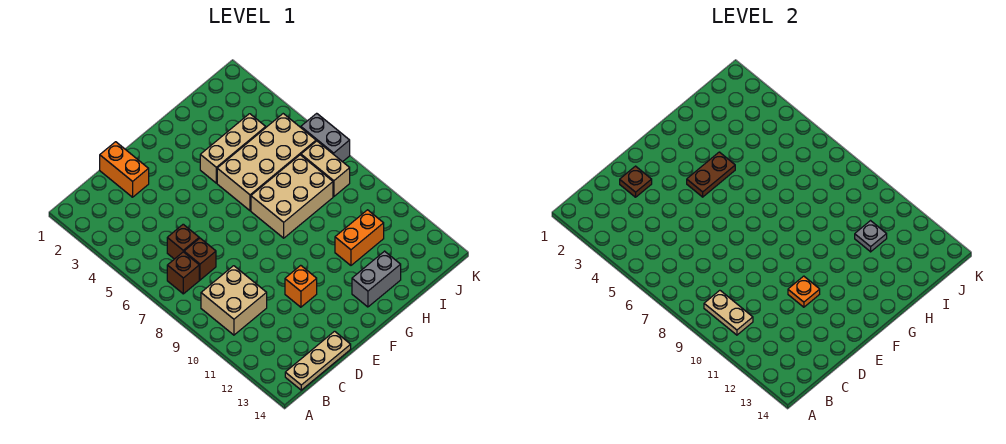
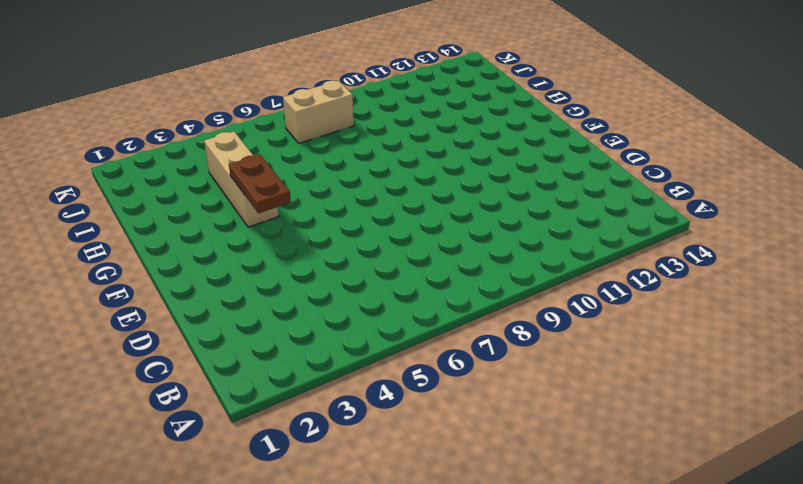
none -> brown brick B7 level 1
none -> tan brick B9:C10 level 1
none -> tan plate B14:D14 level 1

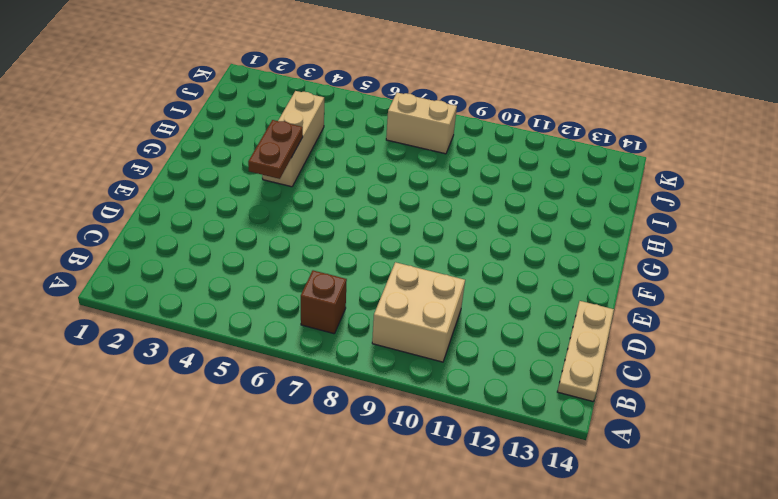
none -> brown brick C6 level 1
none -> brown brick C7 level 1
none -> orange brick D1:D2 level 1

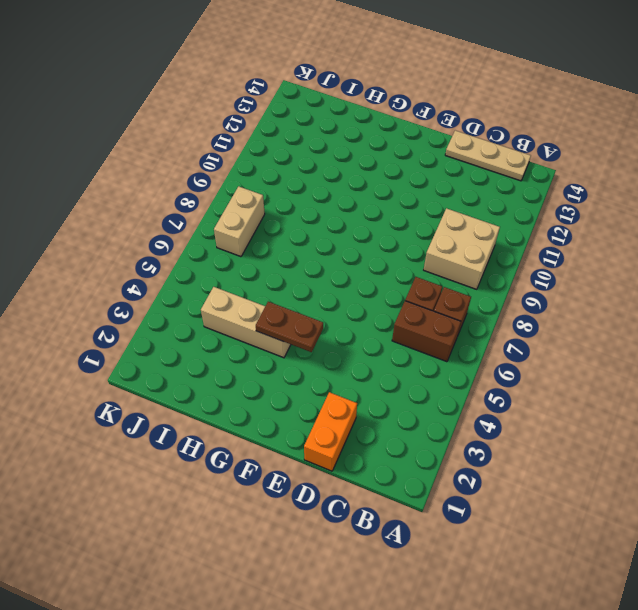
brown brick B6:C6 level 1 -> brown brick C6 level 1
none -> orange brick E11 level 1
none -> tan brick G5:J6 level 1
none -> tan brick G7:I8 level 1

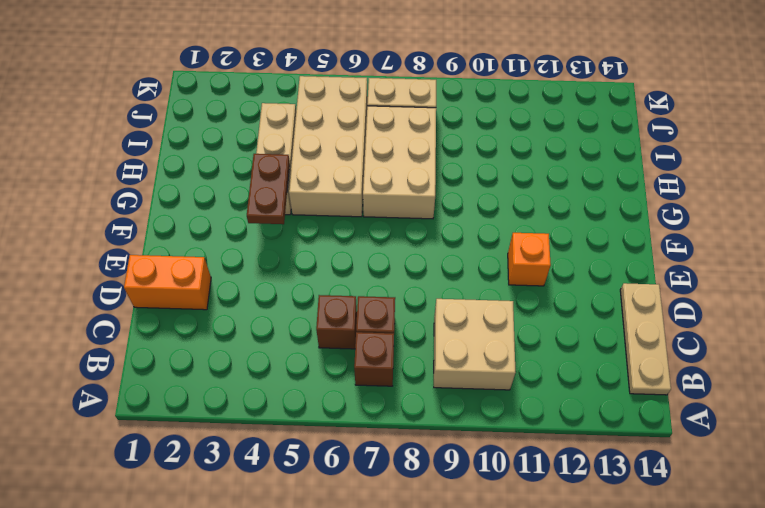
none -> grey brick G13:H13 level 1
none -> orange brick H11:I11 level 1
none -> grey brick K6:K7 level 1

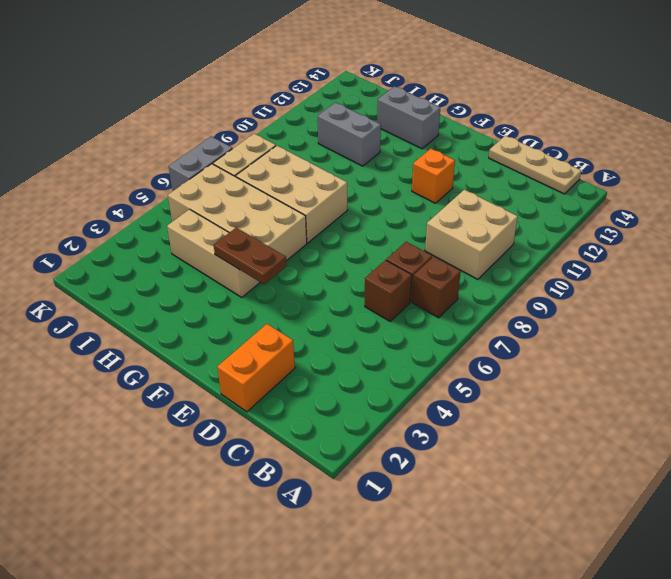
grey brick H11:I11 level 1 -> orange brick H11:I11 level 1
none -> tan plate B9:B10 level 2
none -> brown plate D2 level 2
none -> orange plate E11 level 2

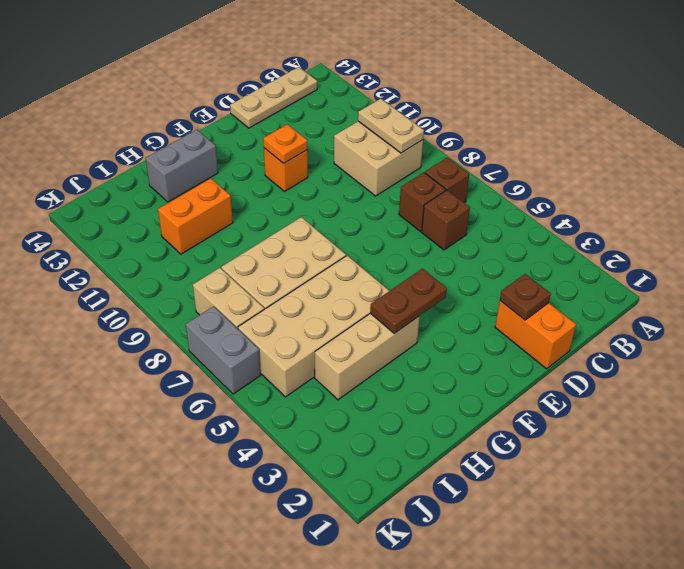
none -> grey plate I11 level 2

